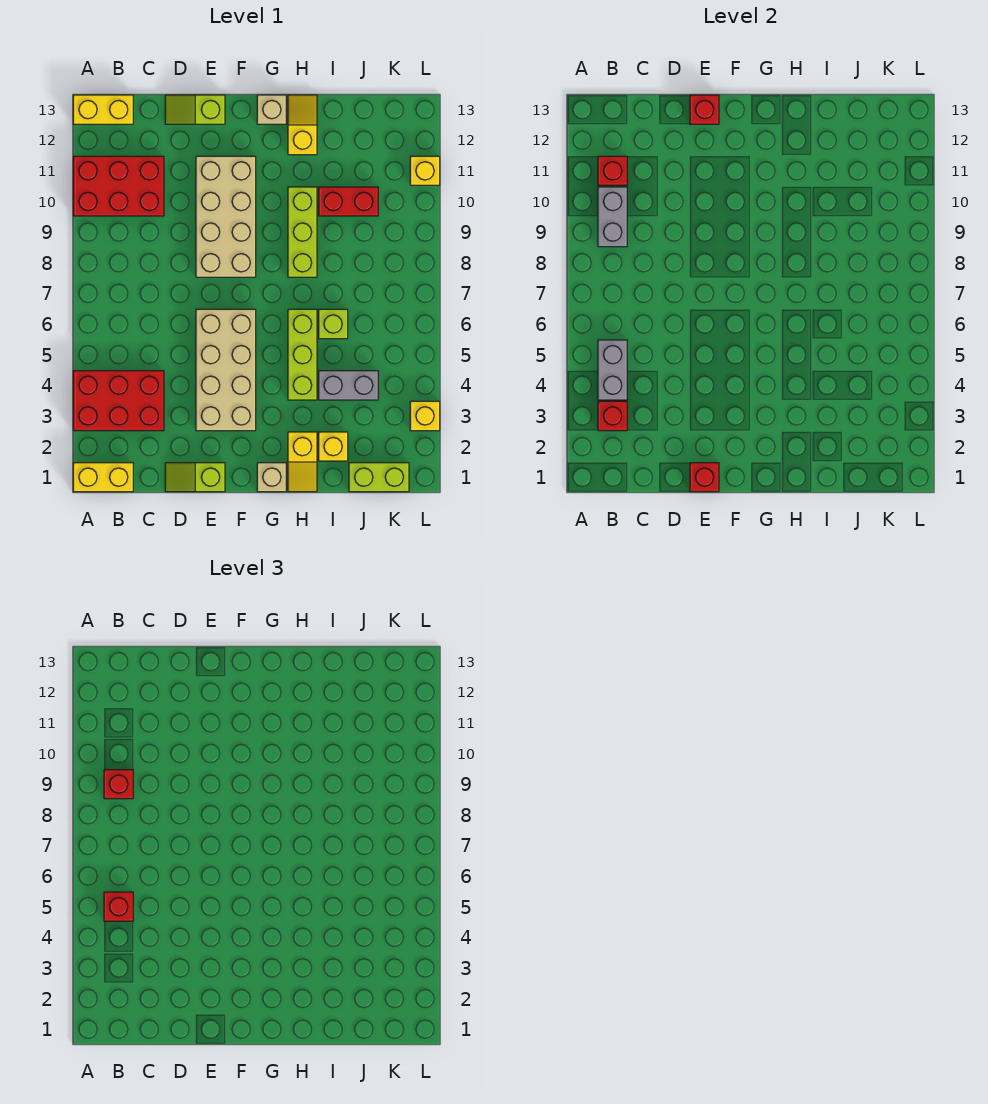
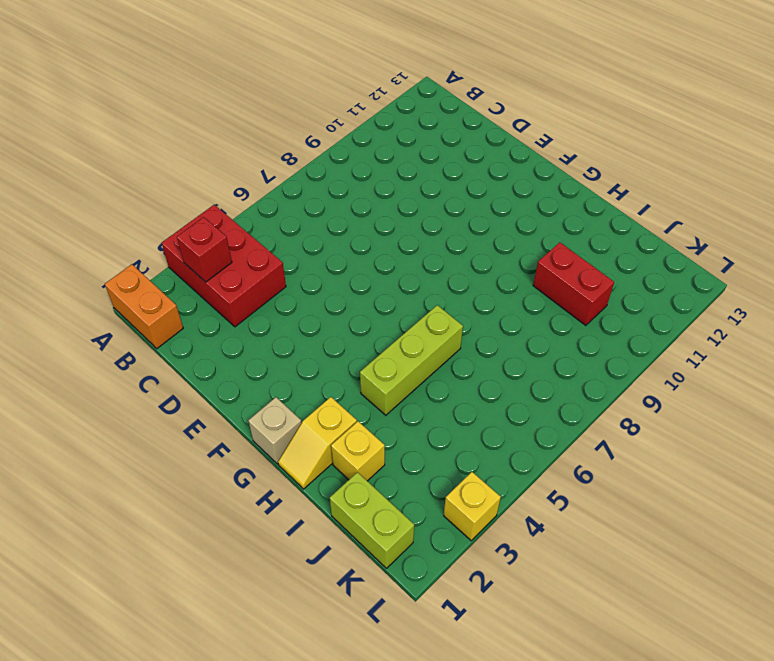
orange brick A1:B1 level 1 -> yellow brick A1:B1 level 1
none -> red brick A10:C11 level 1
none -> yellow brick A13:B13 level 1
none -> lime slope D1:E1 level 1 top E

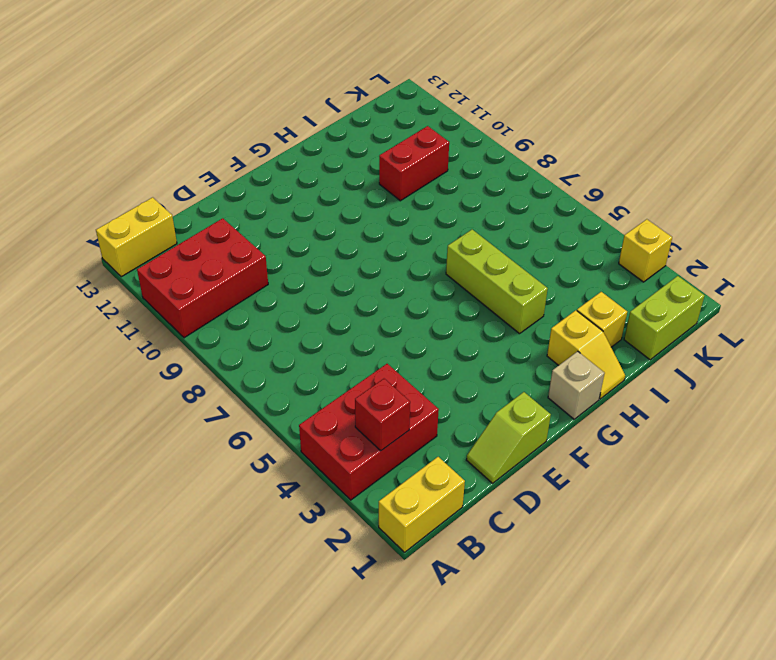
none -> lime slope D13:E13 level 1 top E
none -> tan brick E3:F6 level 1
none -> tan brick E8:F11 level 1

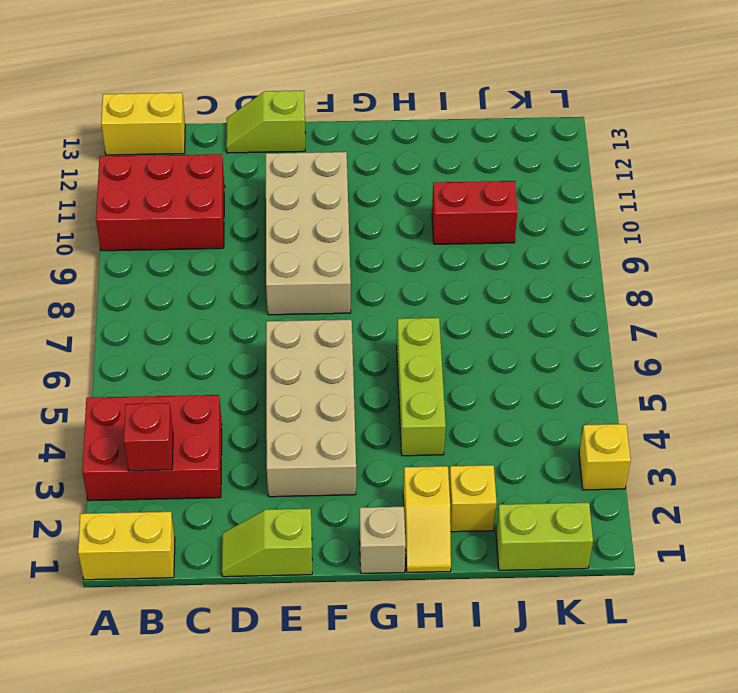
none -> tan brick G13 level 1
none -> lime brick H8:H10 level 1
none -> yellow slope H12:H13 level 1 top 12

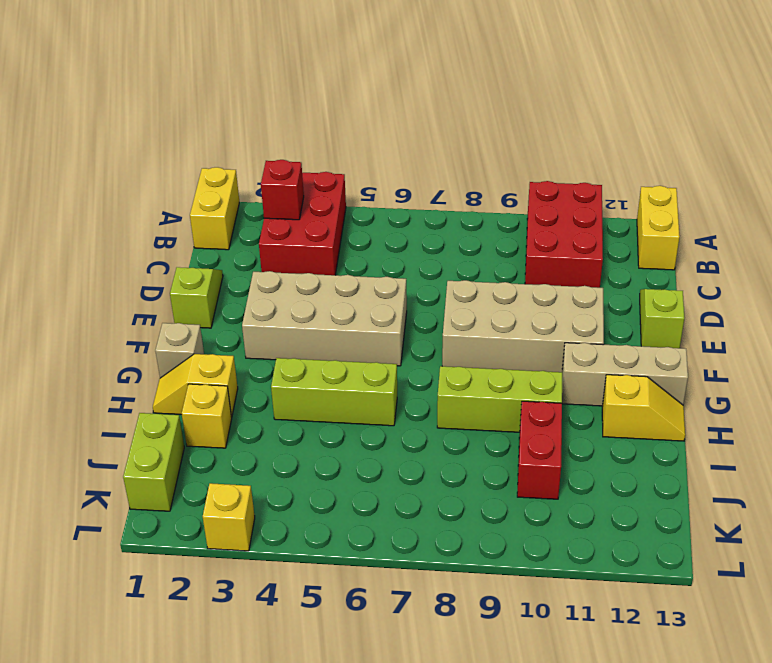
tan brick G11:G13 level 1 -> tan brick G13 level 1
none -> grey brick I4:J4 level 1
none -> lime brick I6 level 1
none -> yellow brick L11 level 1

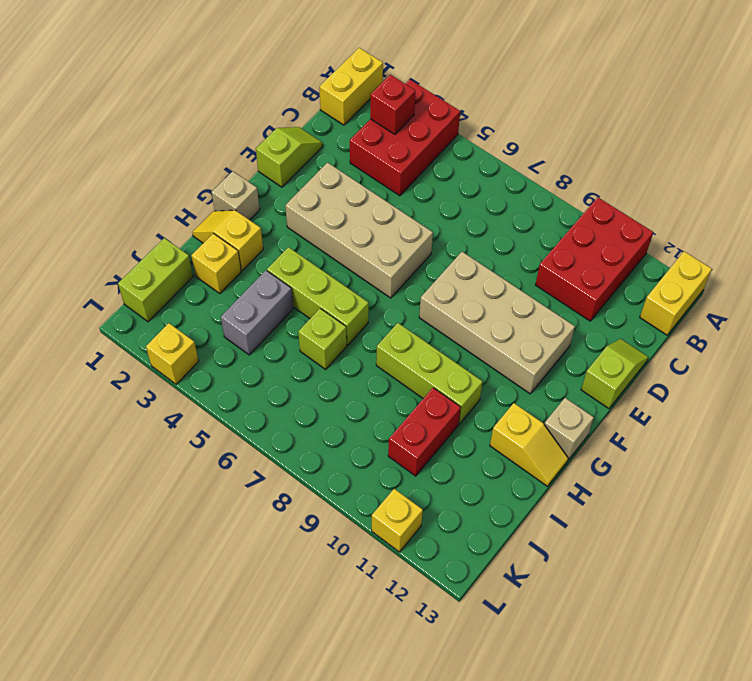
none -> grey brick B4:B5 level 2
none -> grey brick B9:B10 level 2
none -> red brick B11 level 2

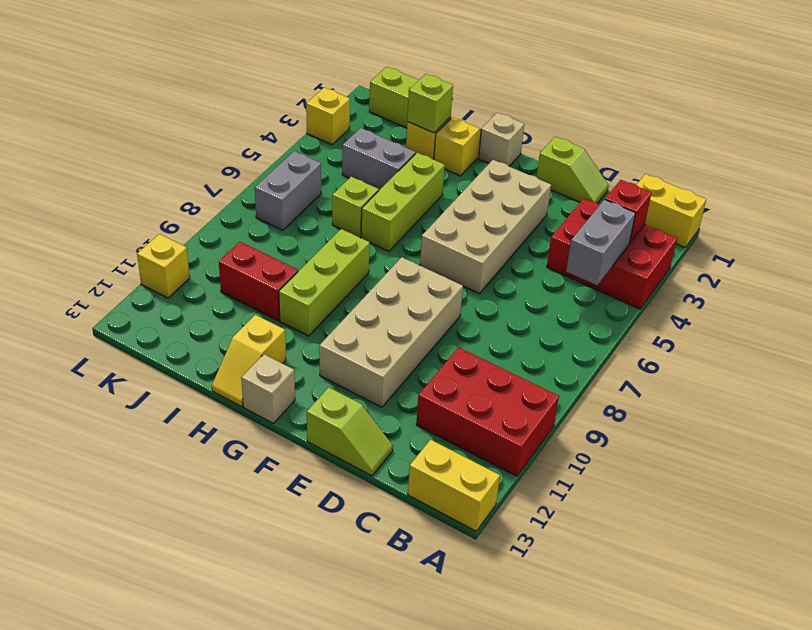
lime brick I2 level 2 -> none
grey brick K6:K7 level 1 -> grey brick B9:B10 level 2
none -> red brick B11 level 2
none -> red brick E1 level 2
none -> red brick E13 level 2

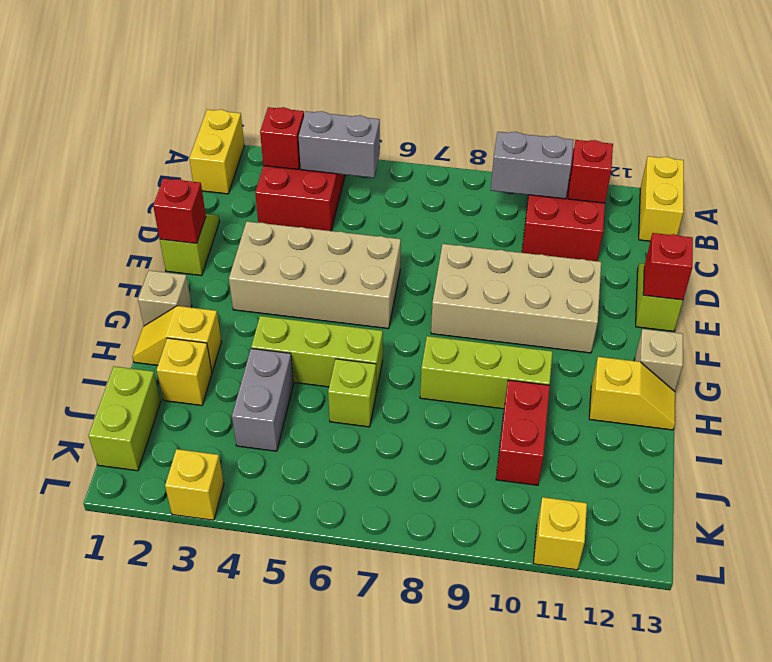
none -> red brick B5 level 3
none -> red brick B9 level 3

